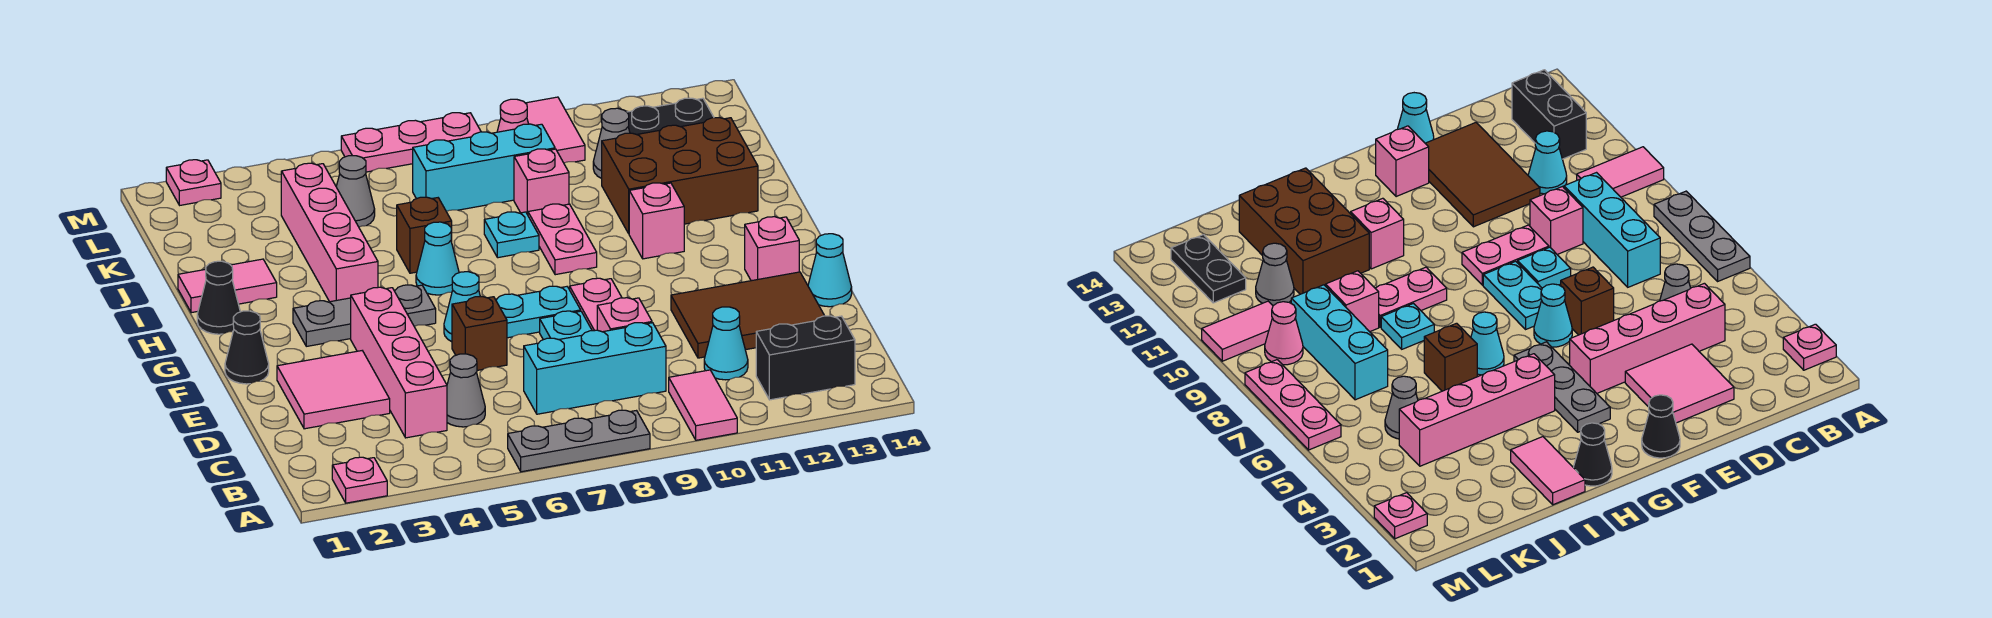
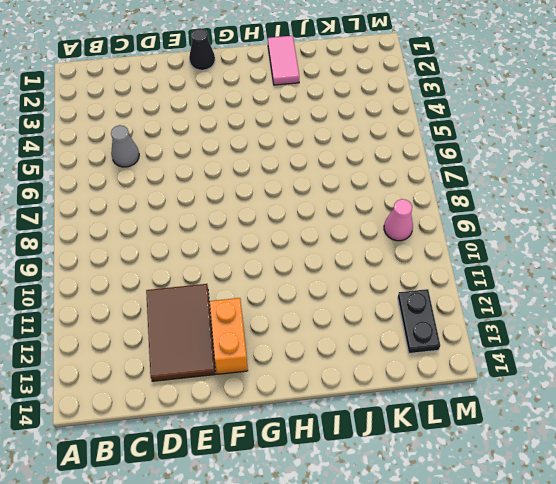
orange brick F12:F13 level 1 -> pink brick F13 level 1
none -> pink plate A2 level 1
none -> grey plate A6:A8 level 1
none -> pink tile A10:B10 level 1
none -> black brick B12:B13 level 1

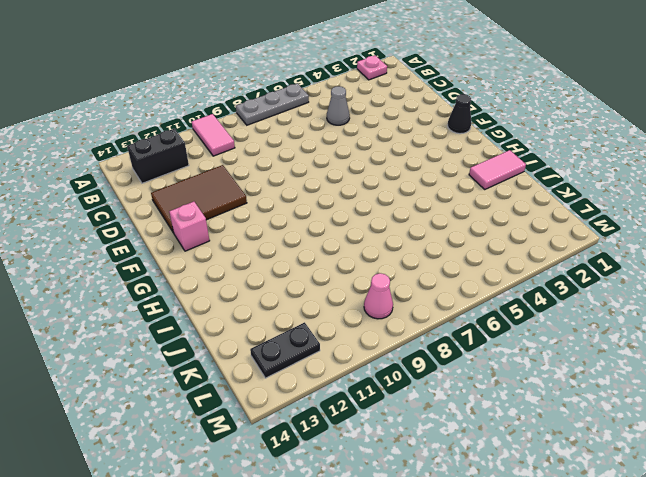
none -> pink brick C4:F4 level 1
none -> cyan brick C7:C9 level 1
none -> cyan cone C11 level 1
none -> pink tile D2:E3 level 1

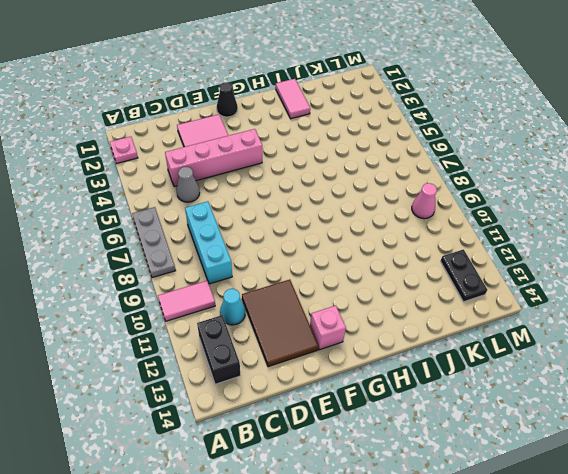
none -> pink brick D9 level 1
none -> brown brick E6 level 1
none -> cyan plate E8 level 1
none -> pink plate E9:F9 level 1

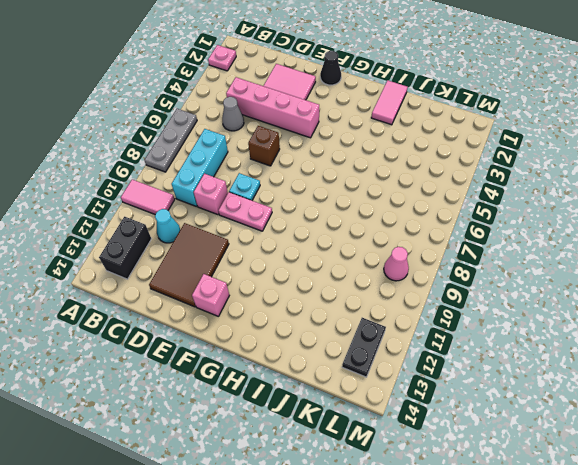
none -> cyan cone E14 level 1
none -> cyan cone F6 level 1
none -> cyan plate F7:F8 level 1
none -> grey plate G3:G5 level 1

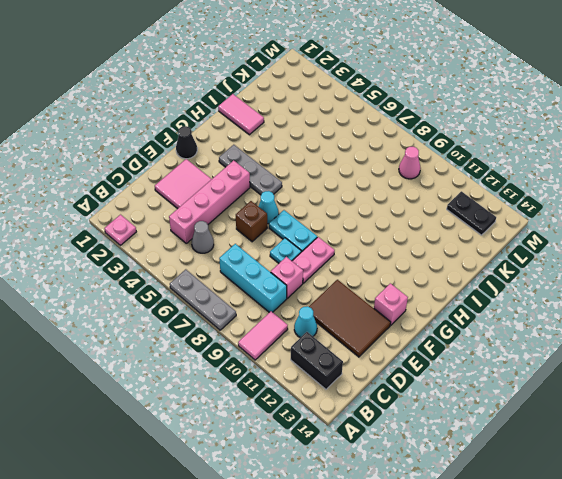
none -> cyan cone E14 level 1
none -> black cone H1 level 1
none -> pink brick H4:K4 level 1
none -> cyan cone H6 level 1

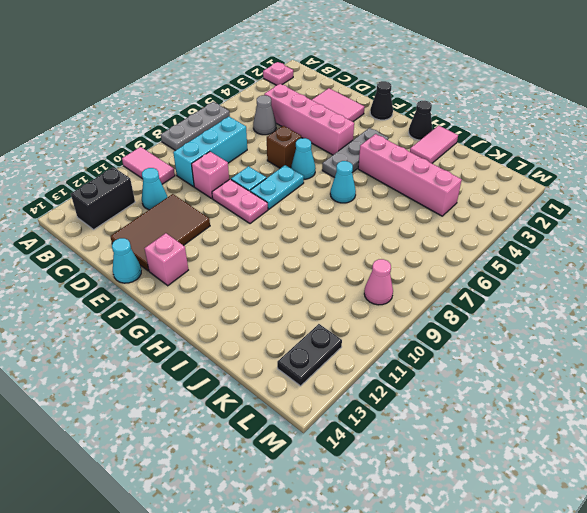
none -> pink plate H9:I9 level 1
none -> pink brick H11 level 1
none -> brown brick I6 level 1
none -> cyan plate I8 level 1

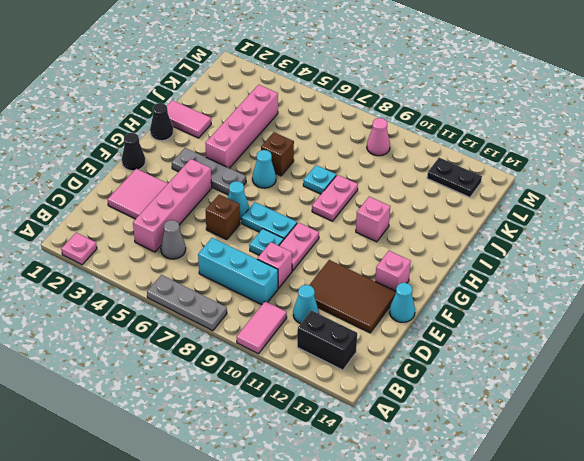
none -> brown brick I11:J13 level 1
none -> pink brick J9 level 1
none -> grey cone K5 level 1
none -> cyan brick K7:K9 level 1

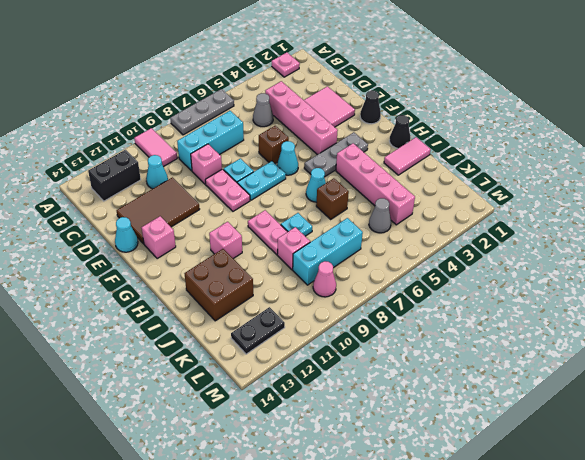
brown brick I12:J13 level 1 -> brown brick I11:J13 level 1
none -> grey cone K11 level 1
none -> pink tile L10:M10 level 1
none -> pink plate M2 level 1
none -> pink plate M6:M8 level 1

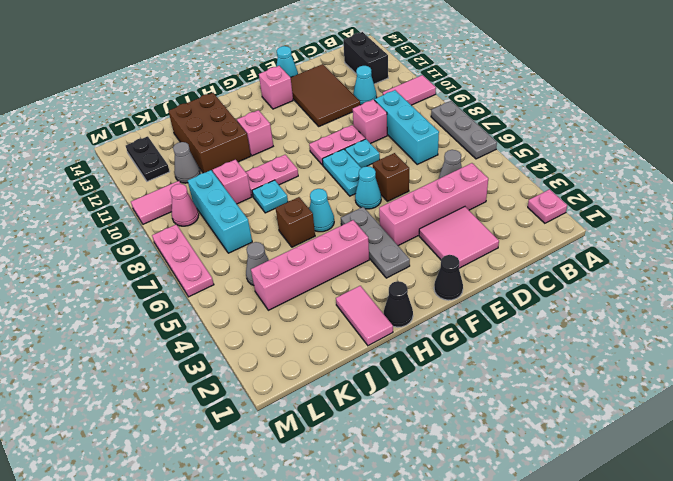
none -> pink plate M2 level 1

